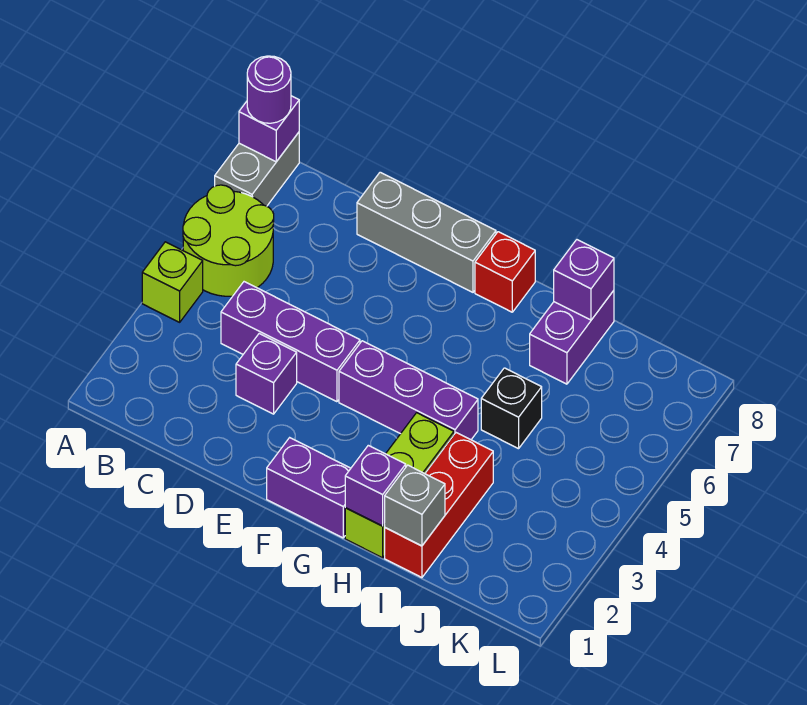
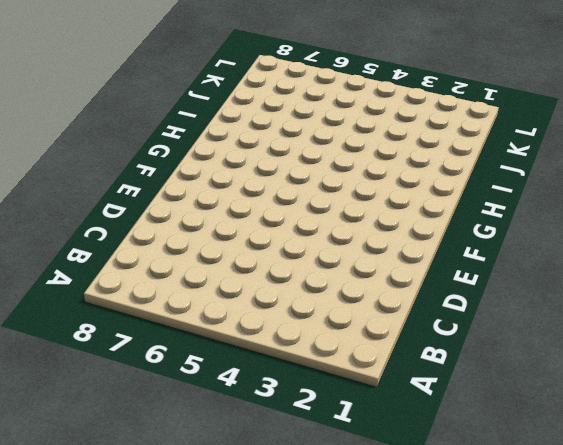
none -> lime brick A4 level 1
none -> lime round brick A5:B6 level 1
none -> grey brick A7:A8 level 1

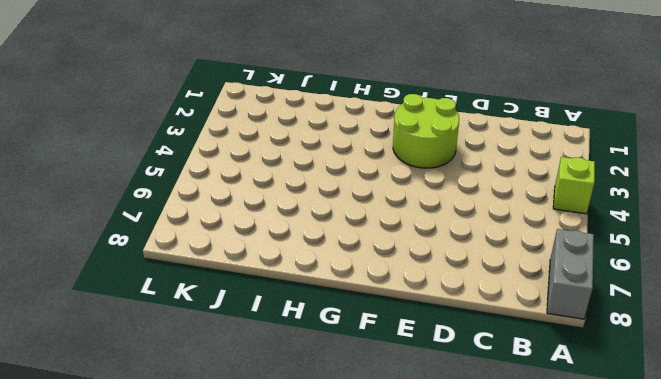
lime round brick E2:F3 level 1 -> lime round brick A5:B6 level 1
none -> purple brick C4:E4 level 1
none -> purple brick D3 level 1
none -> grey brick D8:F8 level 1

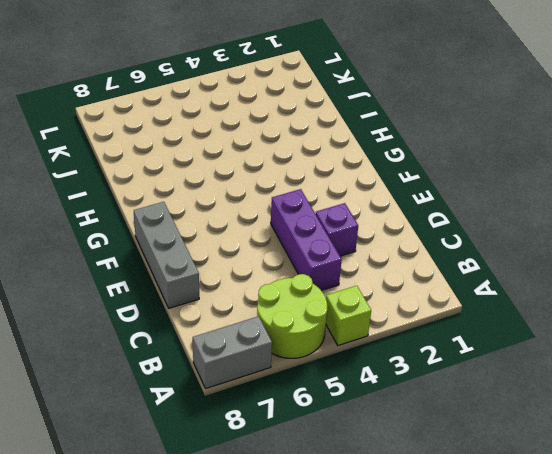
none -> purple brick F1:G1 level 1
none -> purple brick F4:H4 level 1
none -> red brick G8 level 1

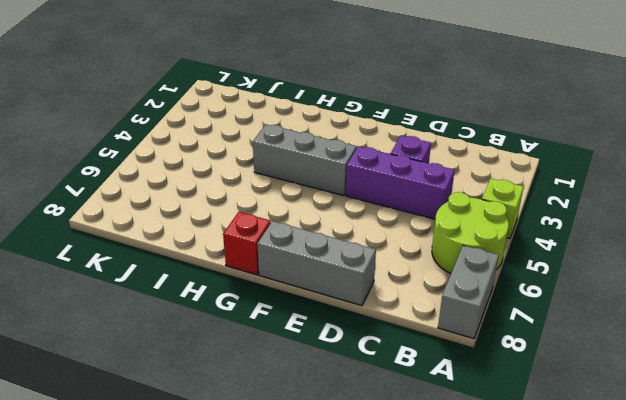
grey brick F4:H4 level 1 -> purple brick F4:H4 level 1
none -> purple brick F1:G1 level 1
none -> lime brick H1:H3 level 1
none -> red brick I1:I3 level 1

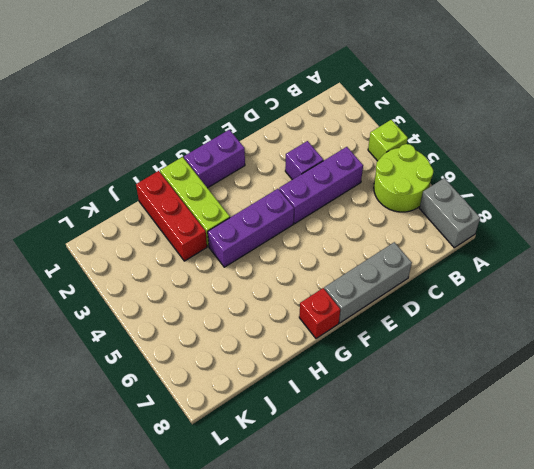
none -> black brick I5 level 1
none -> purple brick I7:I8 level 1
none -> purple brick A8 level 2

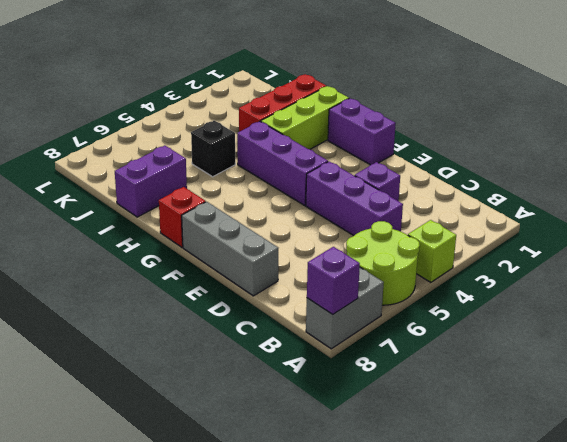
none -> purple brick H1 level 2
none -> grey brick I1 level 2
none -> purple brick I8 level 2

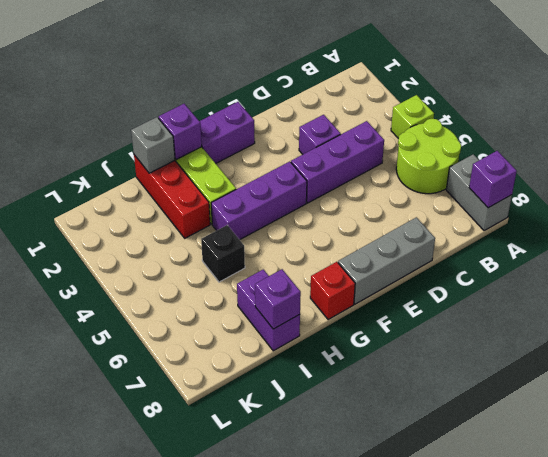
none -> purple round brick A8 level 3

